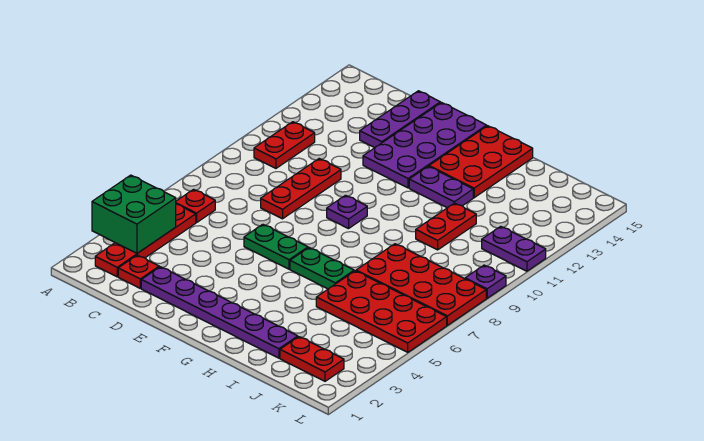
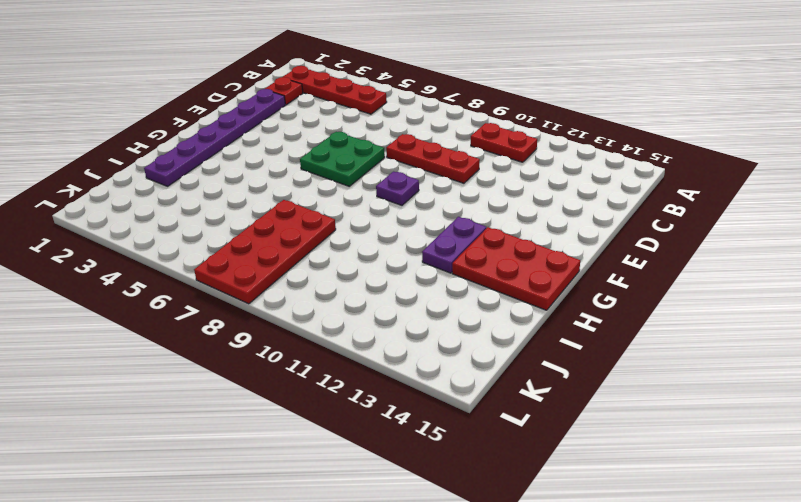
green plate E6:F7 level 1 -> green plate E6:F6 level 1
none -> red plate B6 level 1
none -> purple plate D13:D15 level 1
none -> purple plate E12:F15 level 1

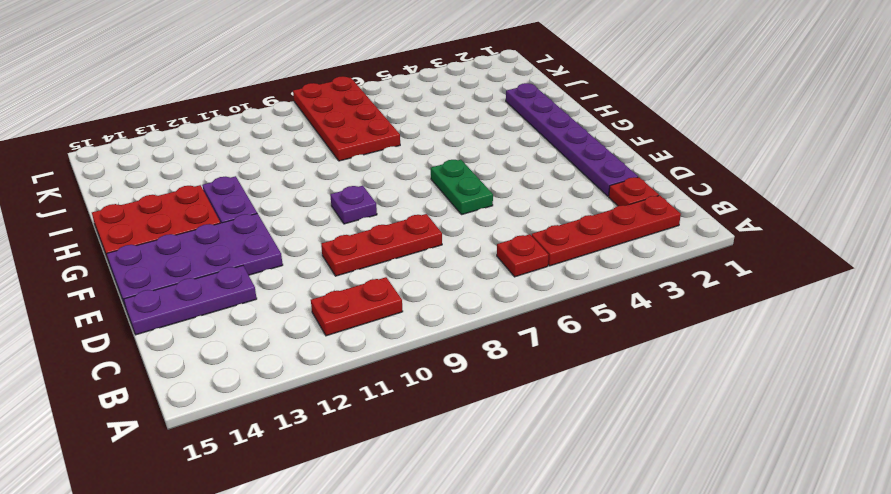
none -> green plate G6:H6 level 1
none -> red plate I5:L6 level 1
none -> red plate I10:I11 level 1

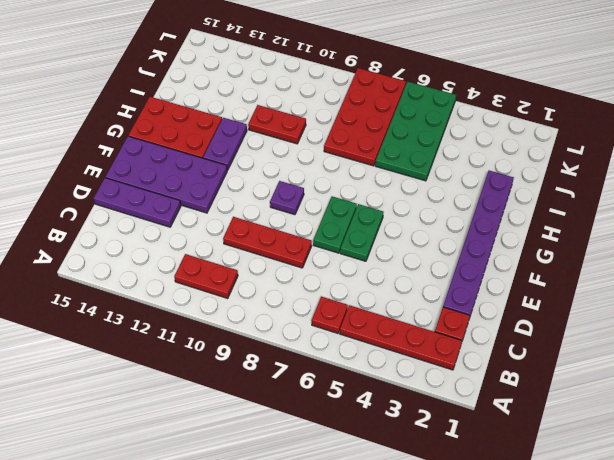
green plate E7:F7 level 1 -> green plate G6:H6 level 1
green plate I5:L6 level 1 -> red plate I5:L6 level 1
none -> red plate J2:K2 level 1
none -> purple plate K11:L11 level 1
none -> purple plate L9 level 1

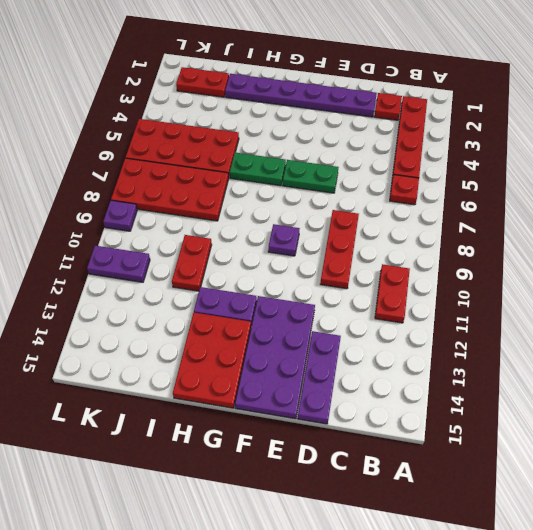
none -> green brick A3:B4 level 2

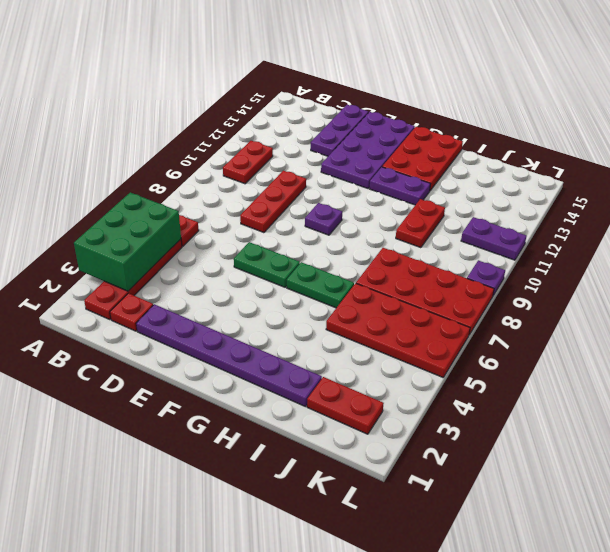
green brick A3:B5 level 2 -> green brick A3:B4 level 2

